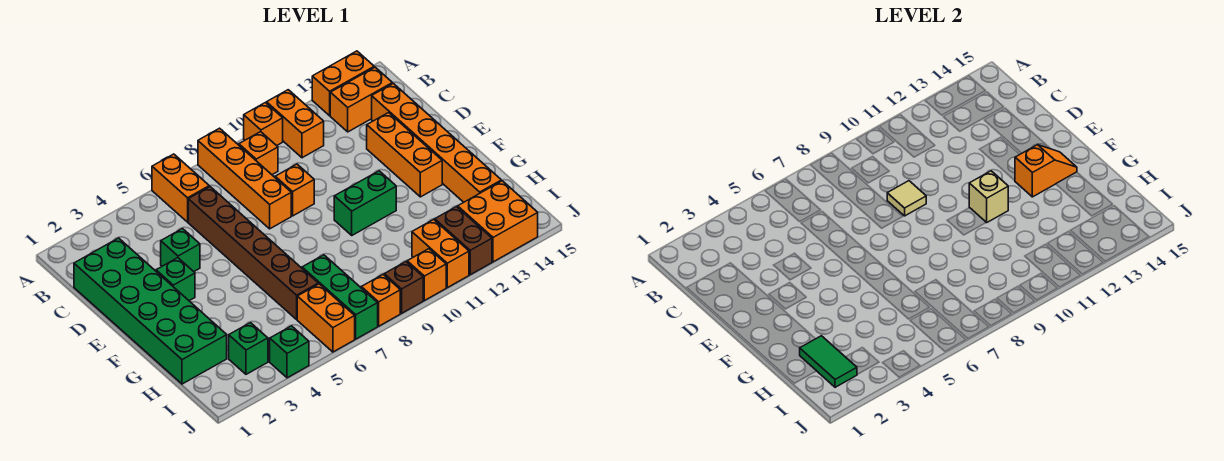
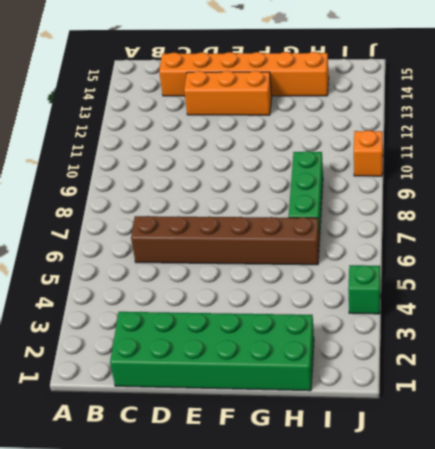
green brick H7:H9 level 1 -> green brick H7:J7 level 1
none -> orange brick A6:B6 level 1
none -> orange brick A8:D8 level 1
none -> orange brick A10 level 1

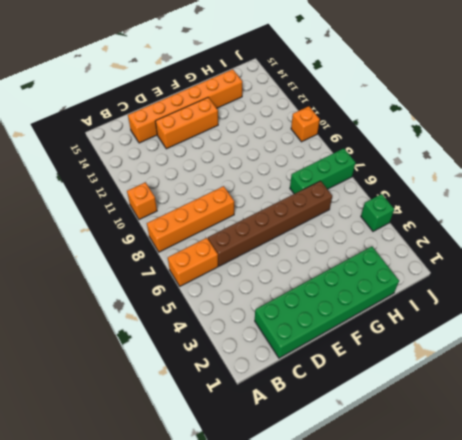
none -> orange brick A11:B11 level 1
none -> orange brick A13:A14 level 1
none -> orange brick B9 level 1

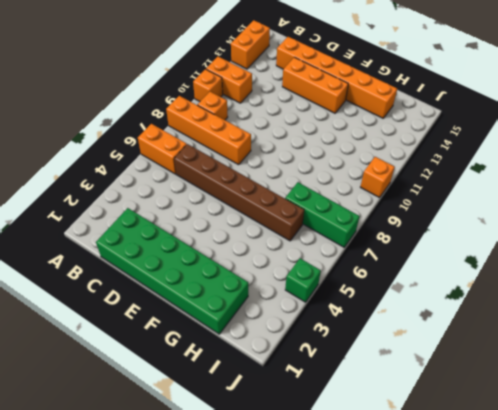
none -> orange brick B13:B14 level 1
none -> green brick D4 level 1
none -> orange brick D9 level 1

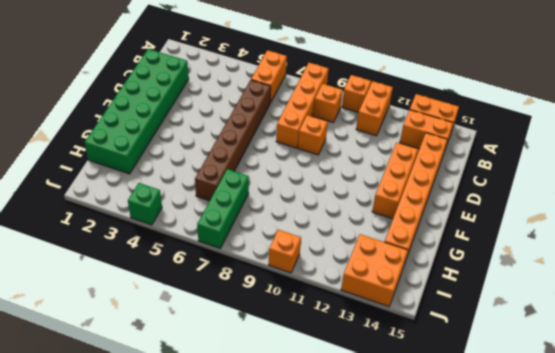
none -> green brick D4 level 1
none -> green brick E3 level 1
none -> green brick F10:F11 level 1

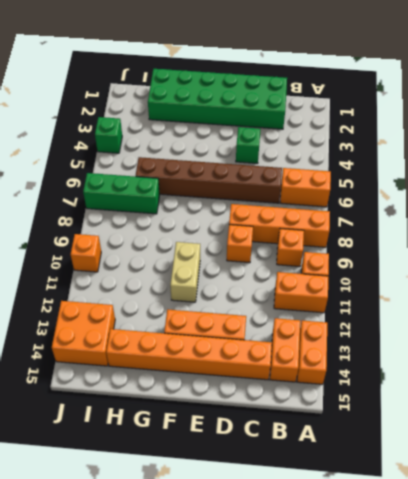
tan brick F10:F11 level 1 -> green brick F10:F11 level 1
none -> green brick E3 level 1
none -> green brick I3 level 1
none -> orange brick I6:J6 level 1

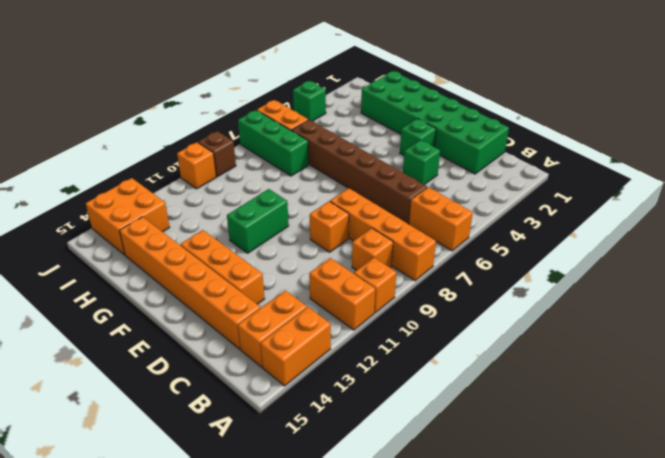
none -> green brick I3 level 1
none -> orange brick I11:J11 level 1
none -> brown brick I12:J12 level 1

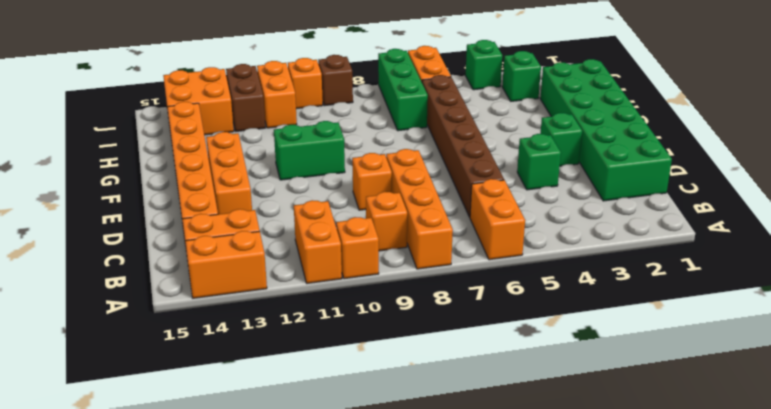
none -> orange brick J8 level 1
none -> tan tile D9 level 2
none -> tan brick F11 level 2

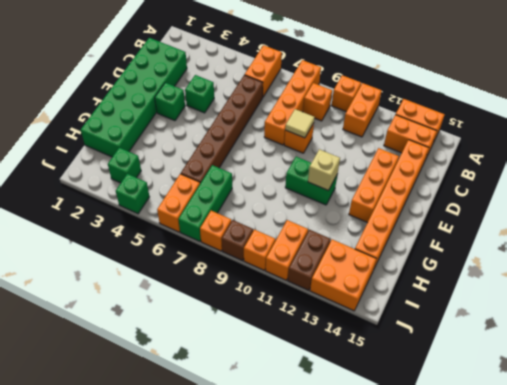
none -> orange slope F13:F14 level 2 top 13
none -> green tile H2:I2 level 2

